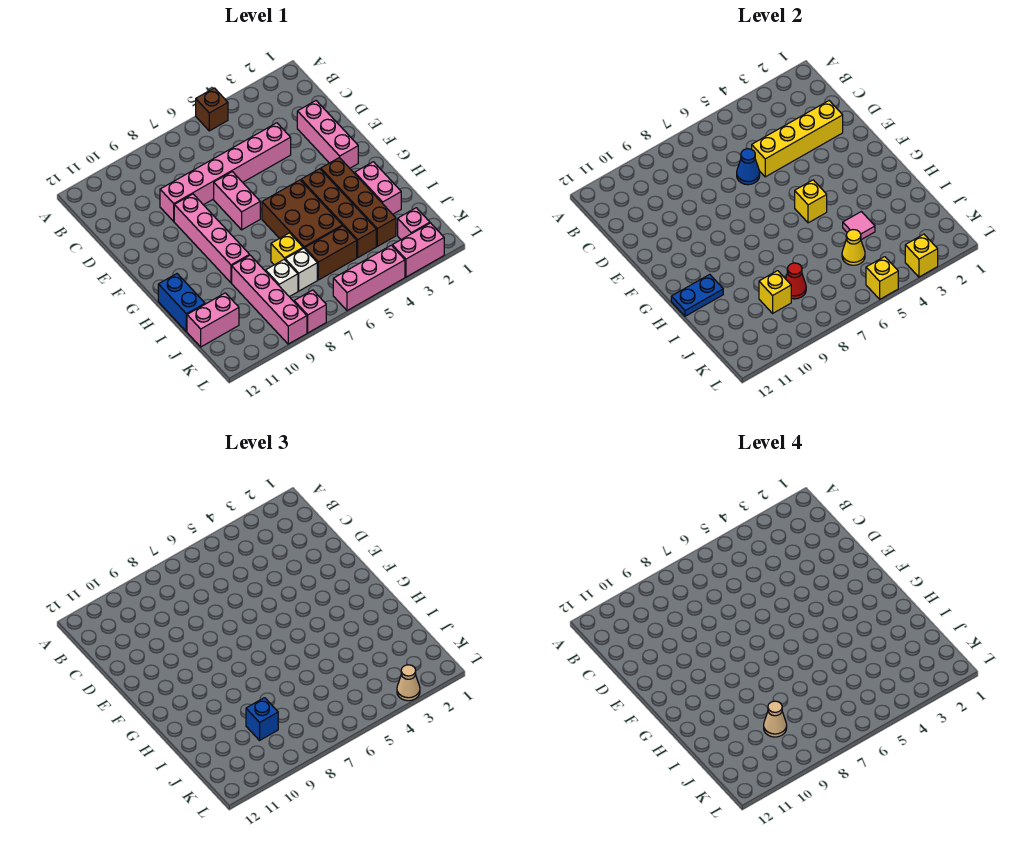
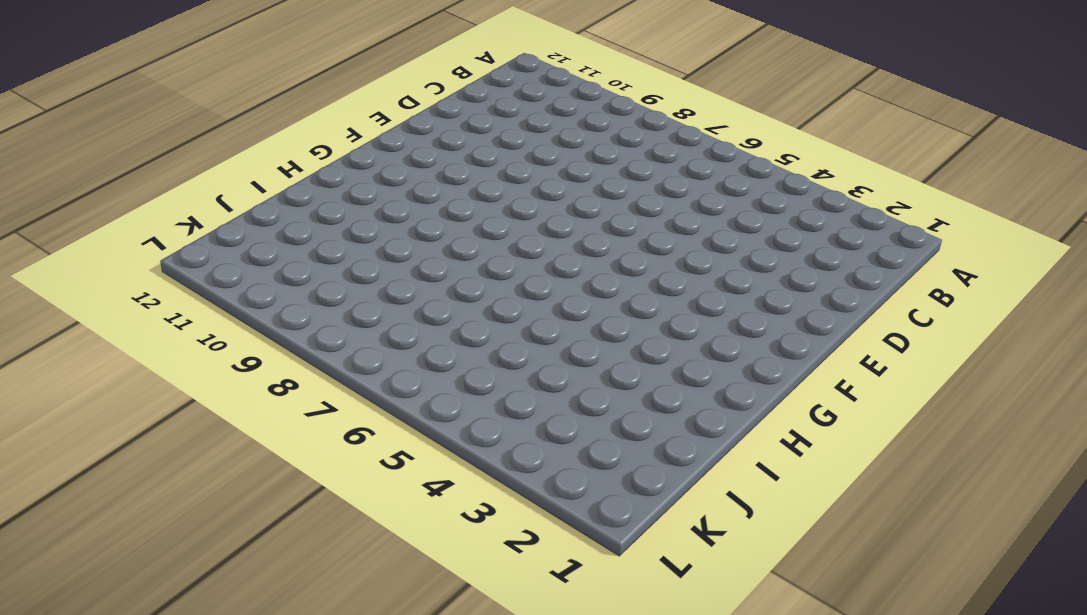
none -> brown brick A5 level 1
none -> pink brick D2:F2 level 1
none -> pink brick D4:D9 level 1
none -> pink brick E7:F7 level 1

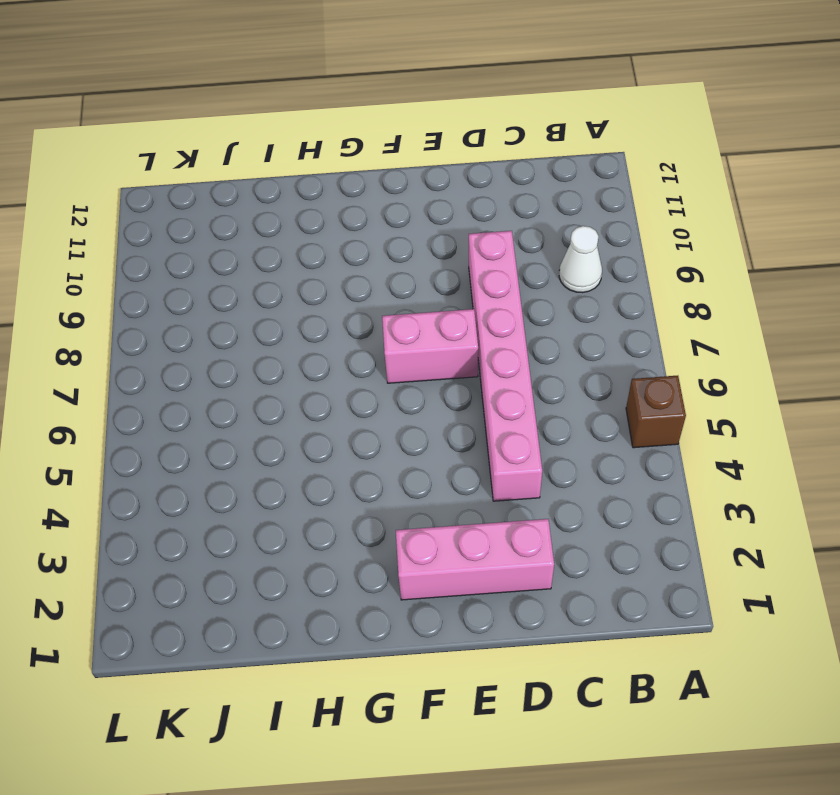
white cone B9 level 1 -> none
none -> pink brick E9:H9 level 1
none -> brown brick G3:J3 level 1
none -> brown brick G4:J4 level 1
none -> brown brick G5:I6 level 1

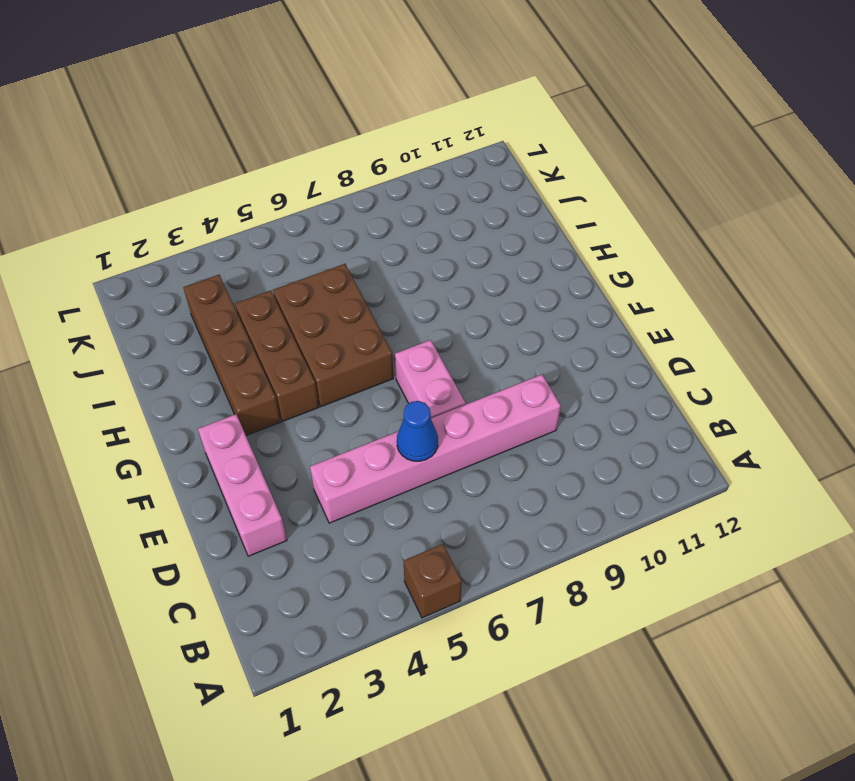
brown brick G4:I4 level 1 -> brown brick G4:J4 level 1
none -> pink brick E9:H9 level 1
none -> pink brick H2:I2 level 1
none -> blue brick H12:I12 level 1
none -> yellow brick I7 level 1

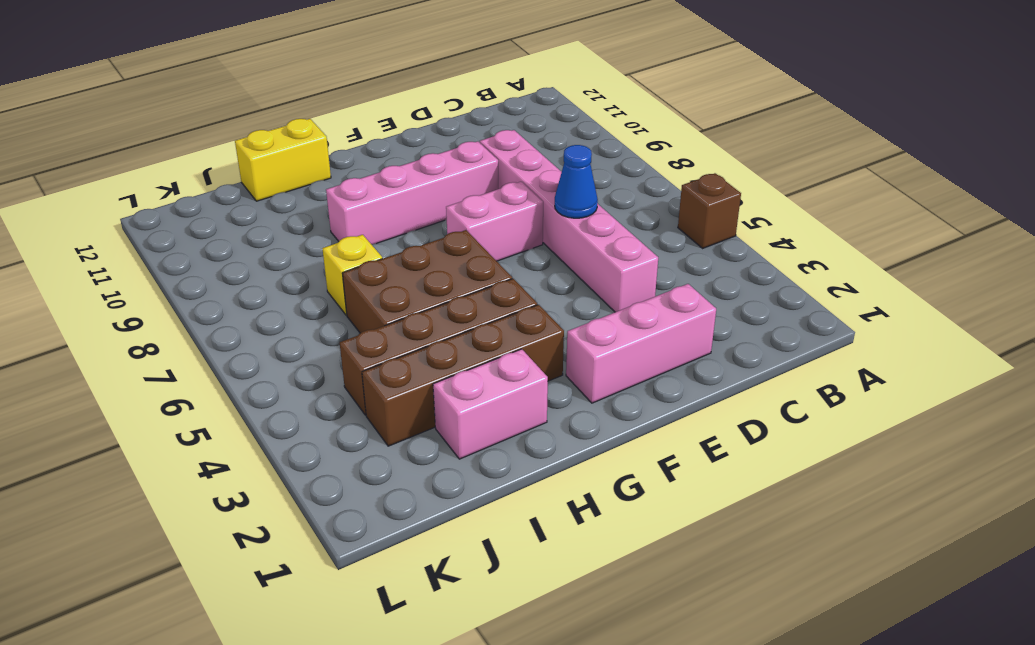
yellow brick H12:I12 level 1 -> blue brick H12:I12 level 1
none -> pink brick I9:L9 level 1
none -> brown brick J5:J6 level 1
none -> white brick J7 level 1
none -> white brick J8 level 1

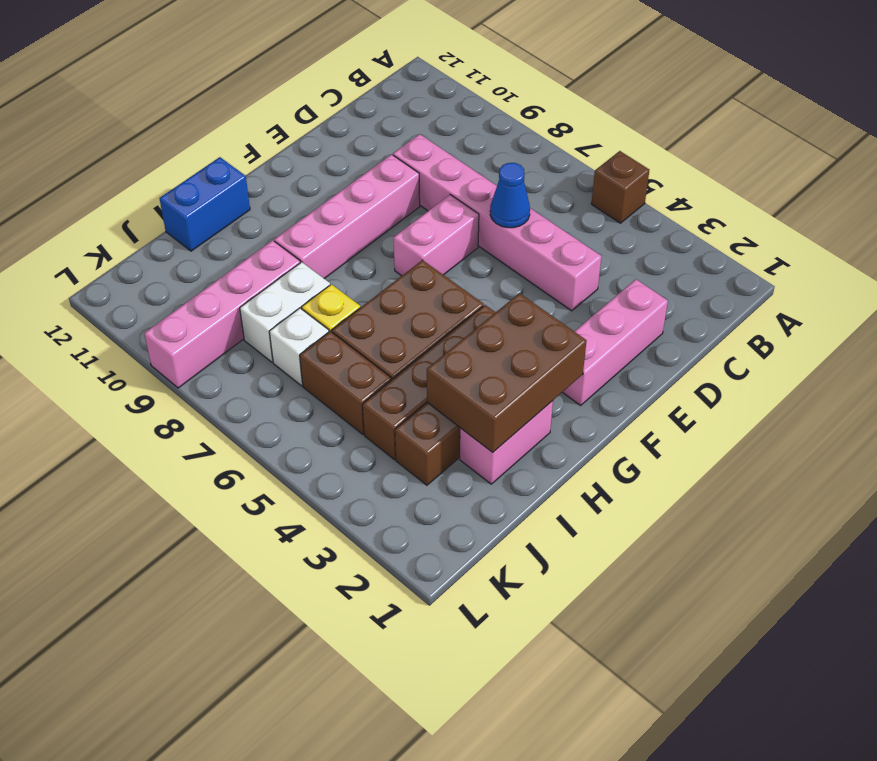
brown brick G2:I3 level 2 -> none
white brick I8:J8 level 1 -> white brick J8 level 1
none -> pink brick J11:J12 level 1
none -> pink brick K2 level 1
none -> pink brick L2:L3 level 1
none -> pink brick L4:L6 level 1

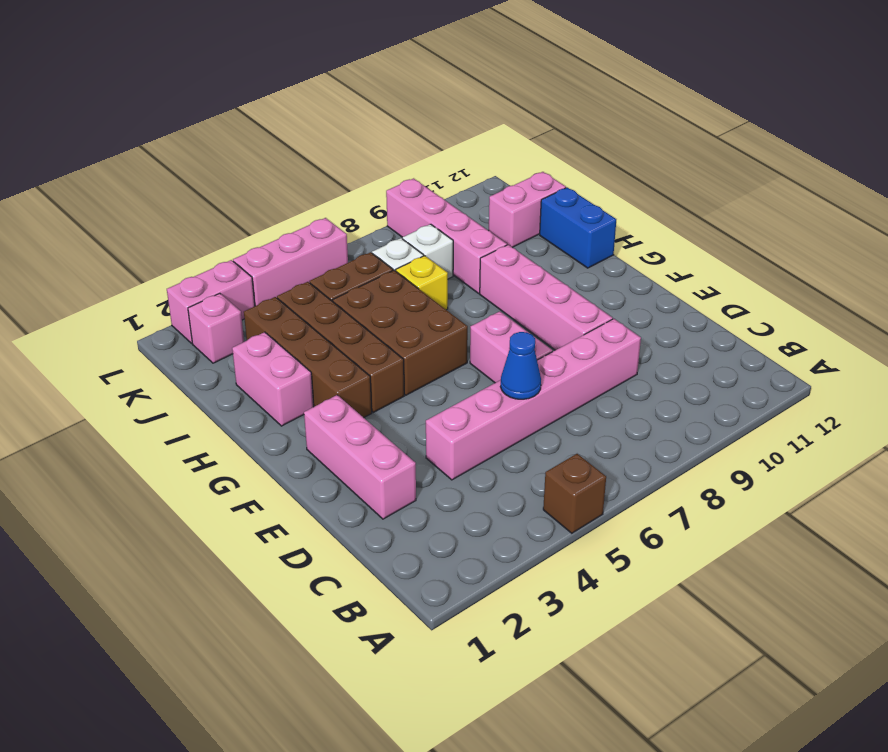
none -> pink brick L8 level 1
none -> yellow brick D2:D5 level 2
none -> yellow brick G5 level 2
none -> blue plate H11:H12 level 2

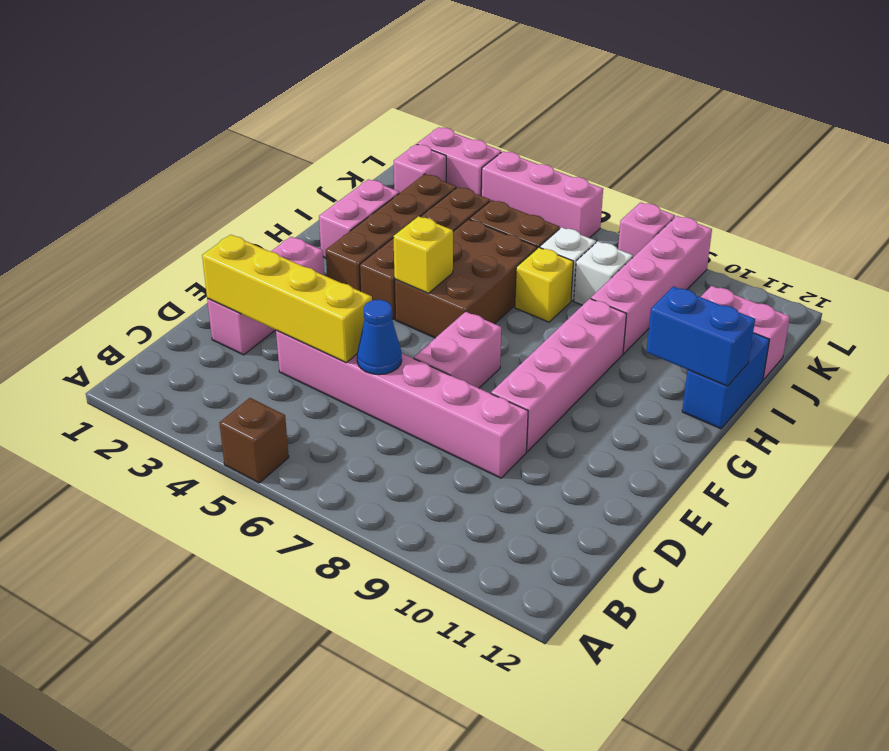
blue brick H11:H12 level 2 -> blue plate H11:H12 level 2
none -> pink tile I4 level 2
none -> yellow cone J5 level 2
none -> red cone J8 level 2
none -> yellow brick J9 level 2

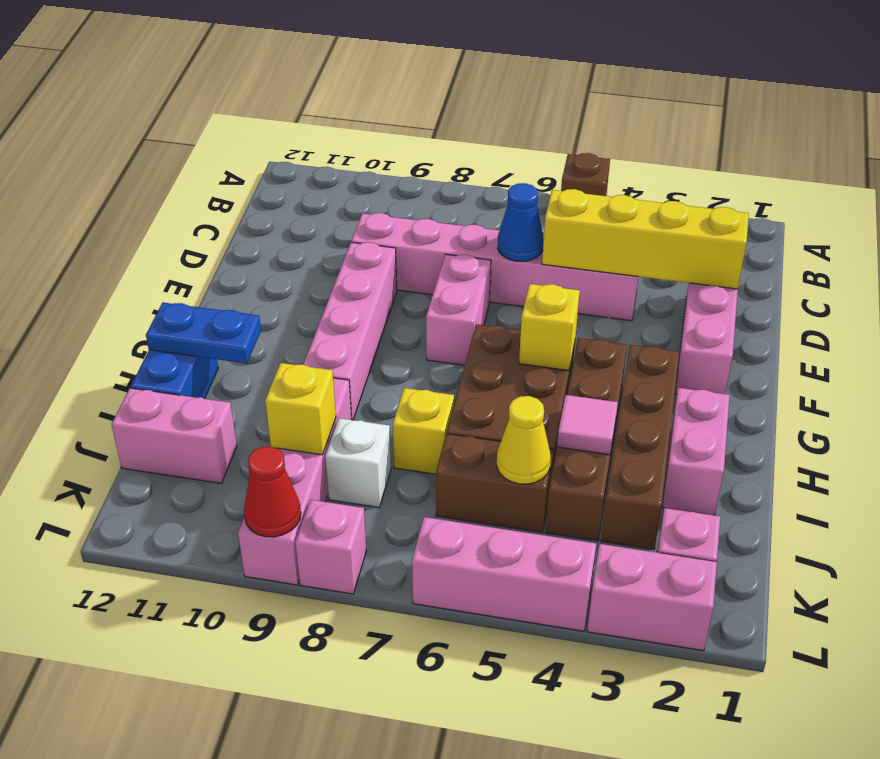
red cone L9 level 2 -> red cone J8 level 2
none -> white brick J7 level 1
none -> yellow brick L3 level 2
none -> yellow brick L5 level 2
none -> blue brick J9 level 3

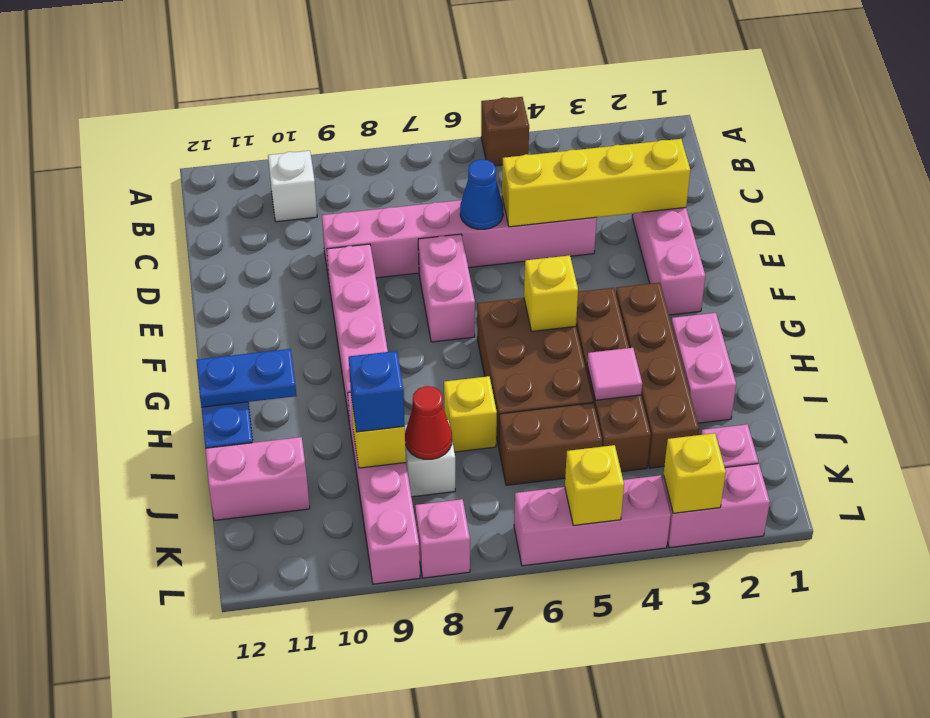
white brick B10 level 1 -> white brick J7 level 1
none -> yellow cone J5 level 2
none -> tan cone L3 level 3
none -> tan cone J9 level 4

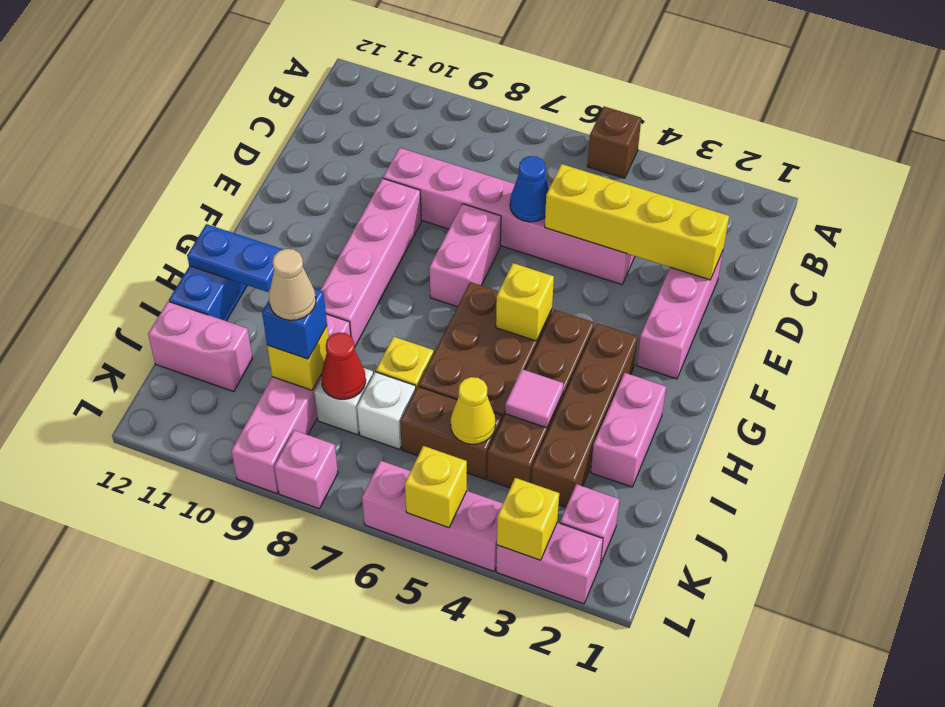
none -> tan cone L3 level 3

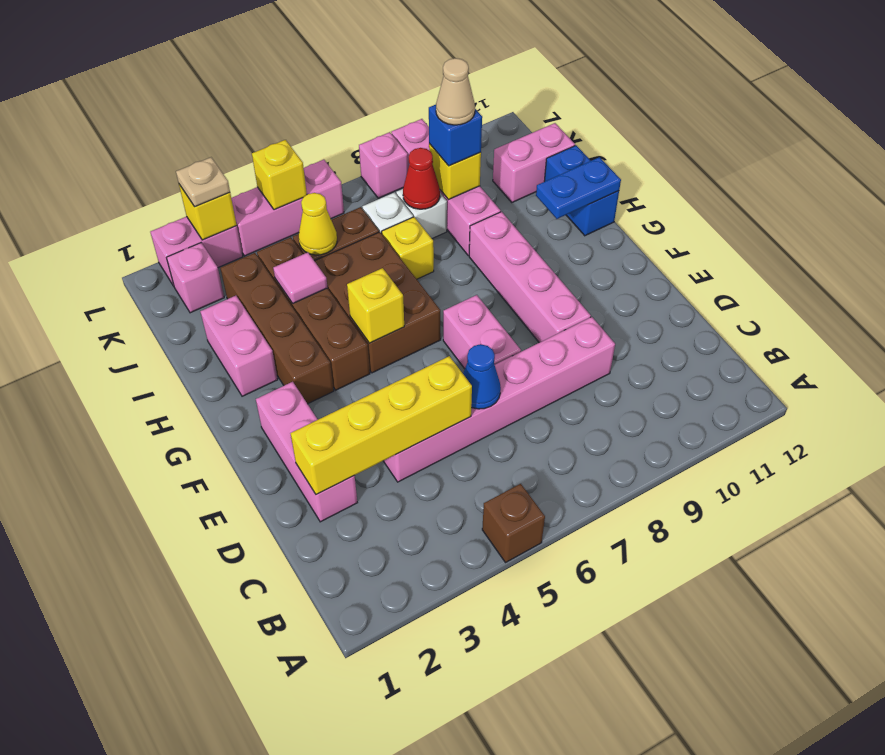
tan plate L3 level 3 -> tan cone L3 level 3

